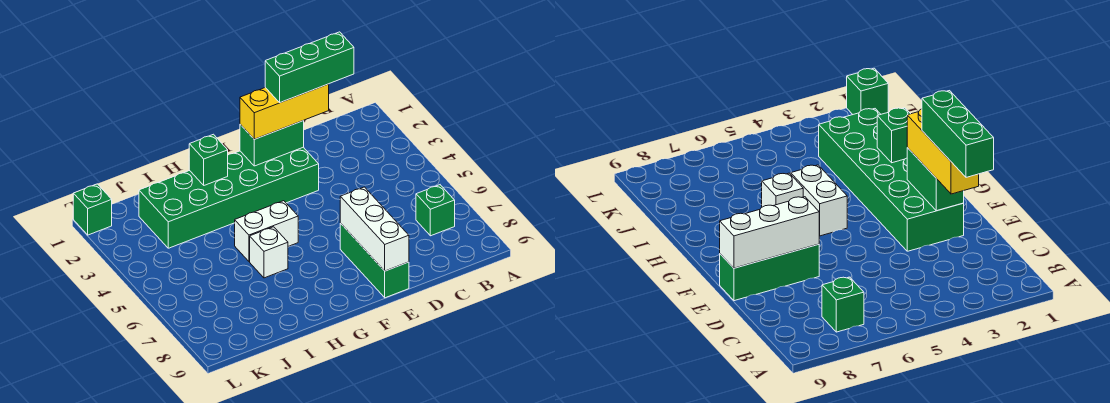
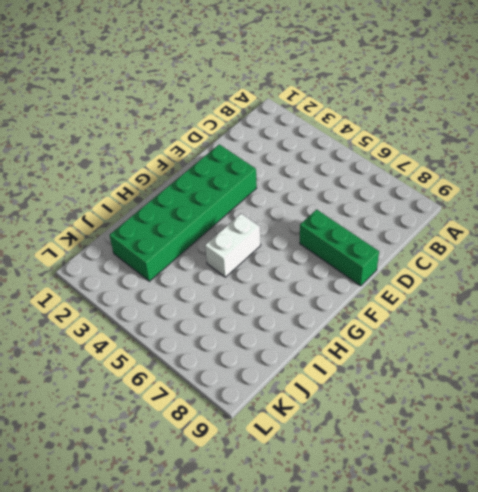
none -> green brick B7 level 1
none -> white brick H6 level 1

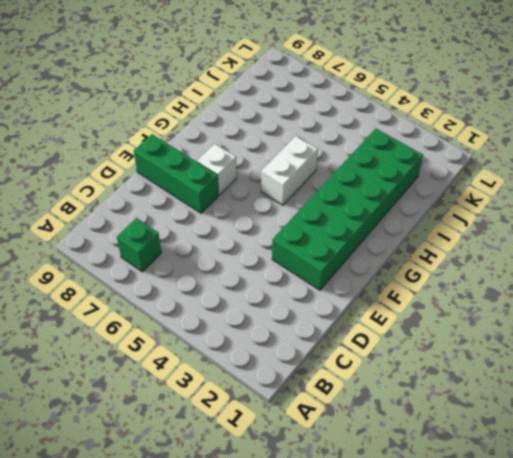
white brick F7 level 1 -> white brick H6 level 1
none -> green brick L1 level 1
none -> green brick E2:F2 level 2

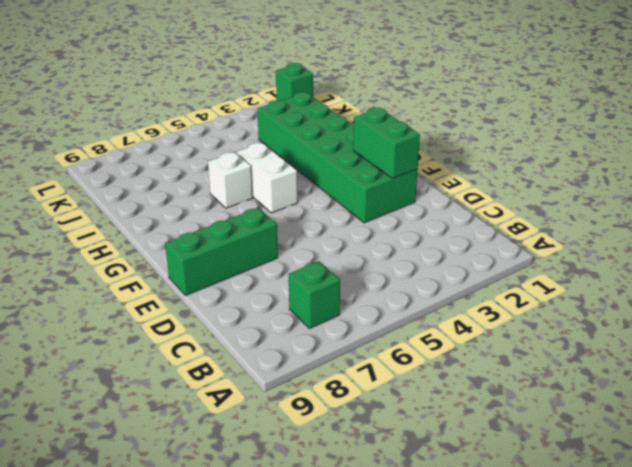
none -> white brick E7:E9 level 2
none -> green brick H2 level 2

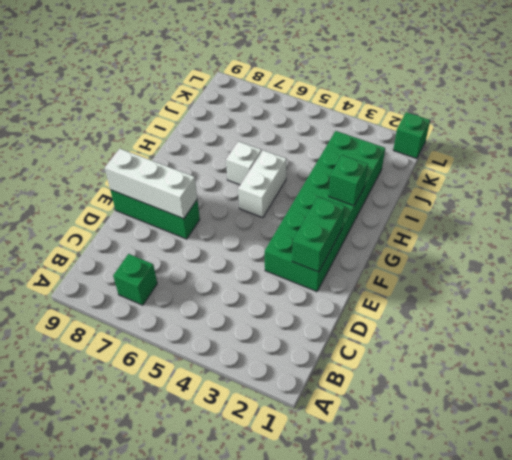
none -> yellow brick D2:F2 level 3
none -> green brick C2:E2 level 4

